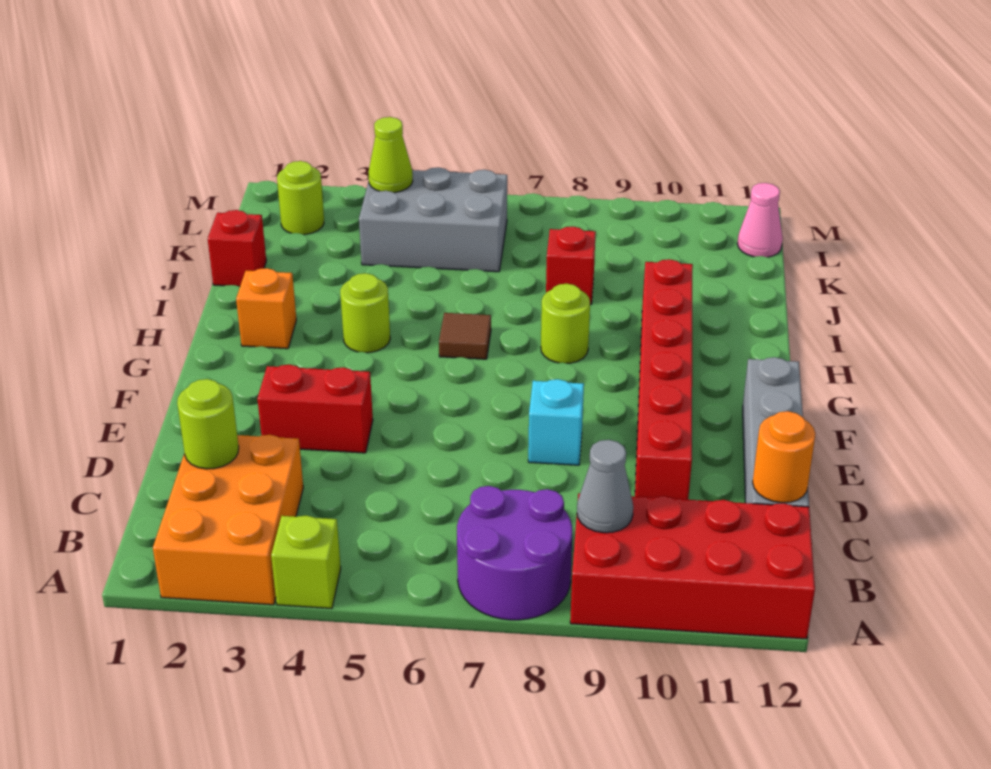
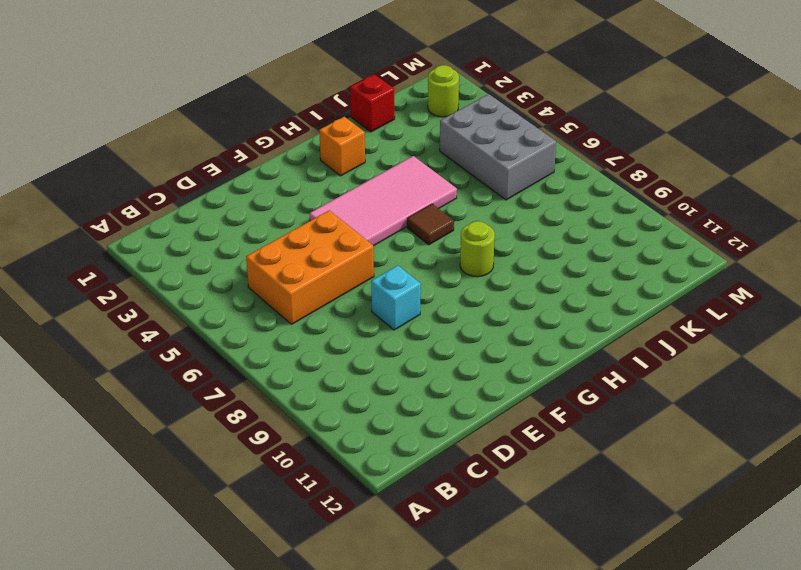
orange brick C5:E6 level 1 -> orange brick A2:C3 level 1
pink tile F4:I5 level 1 -> lime round brick H4 level 1
none -> lime brick A4 level 1
none -> purple round brick A7:B8 level 1
none -> red brick A9:B12 level 1

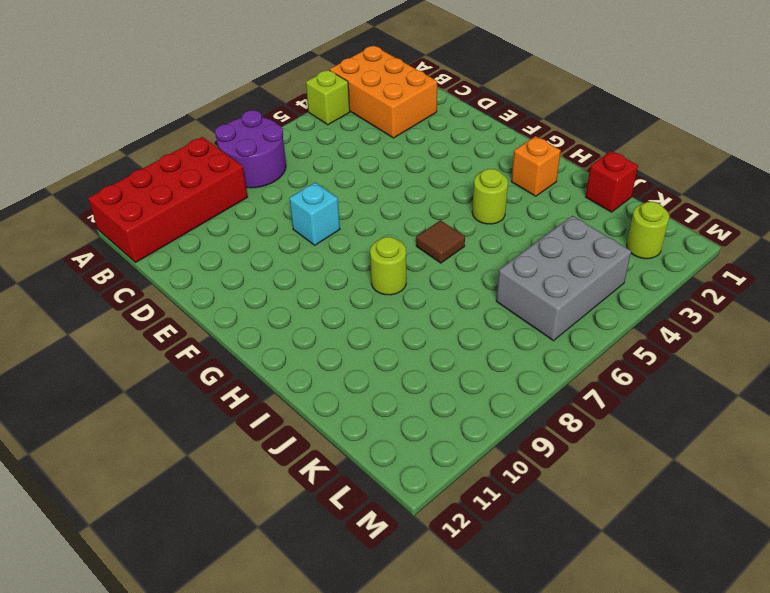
none -> grey brick C12:F12 level 1
none -> red brick D10:I10 level 1
none -> red brick E3:E4 level 1

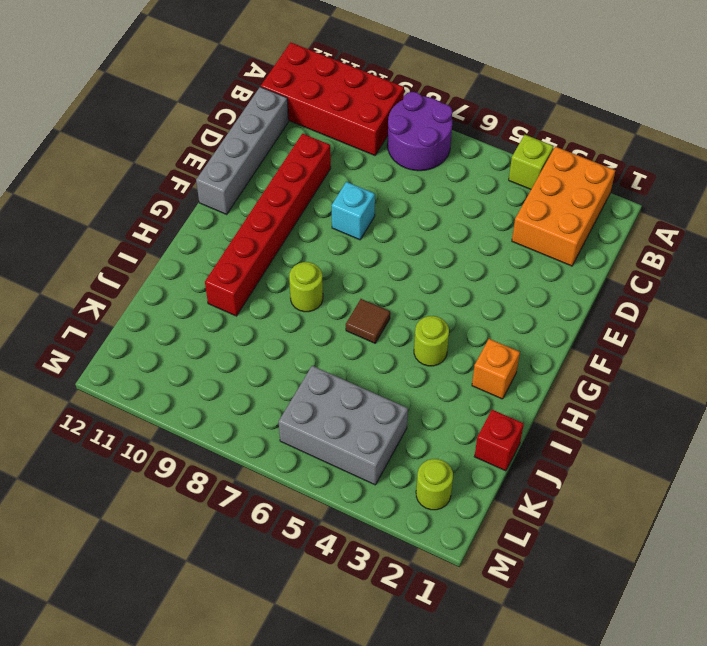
none -> red brick E3:E4 level 1
none -> red brick J8 level 1
none -> pink cone L12 level 1

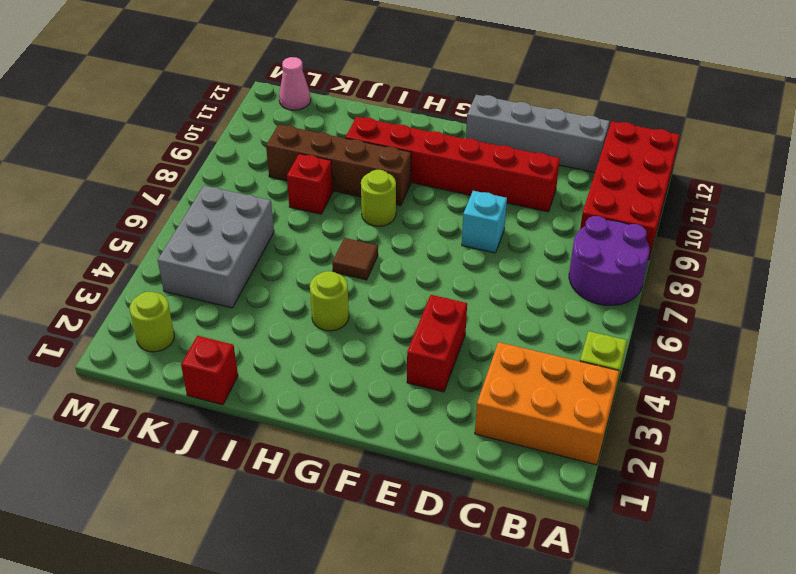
brown brick H9:K9 level 1 -> none
none -> orange brick H2 level 1
none -> grey cone B9 level 2
none -> lime round brick C2 level 2

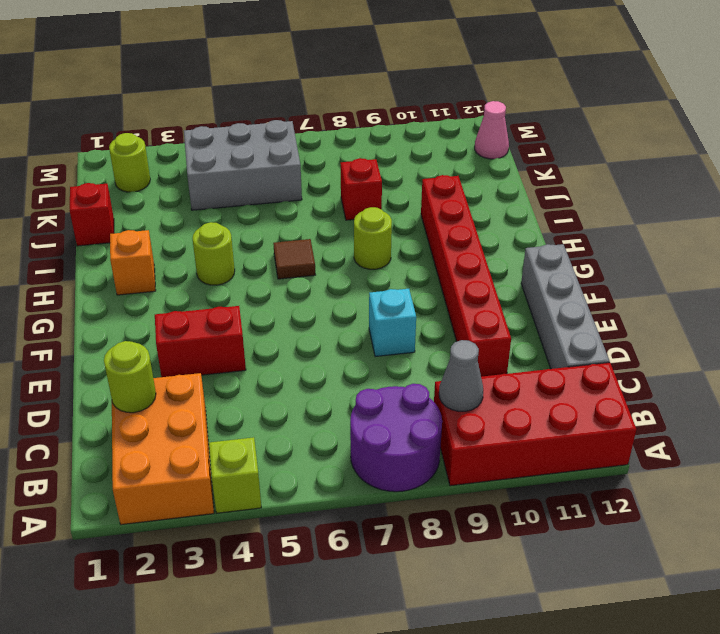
none -> orange round brick C12 level 2
none -> lime cone L4 level 2

